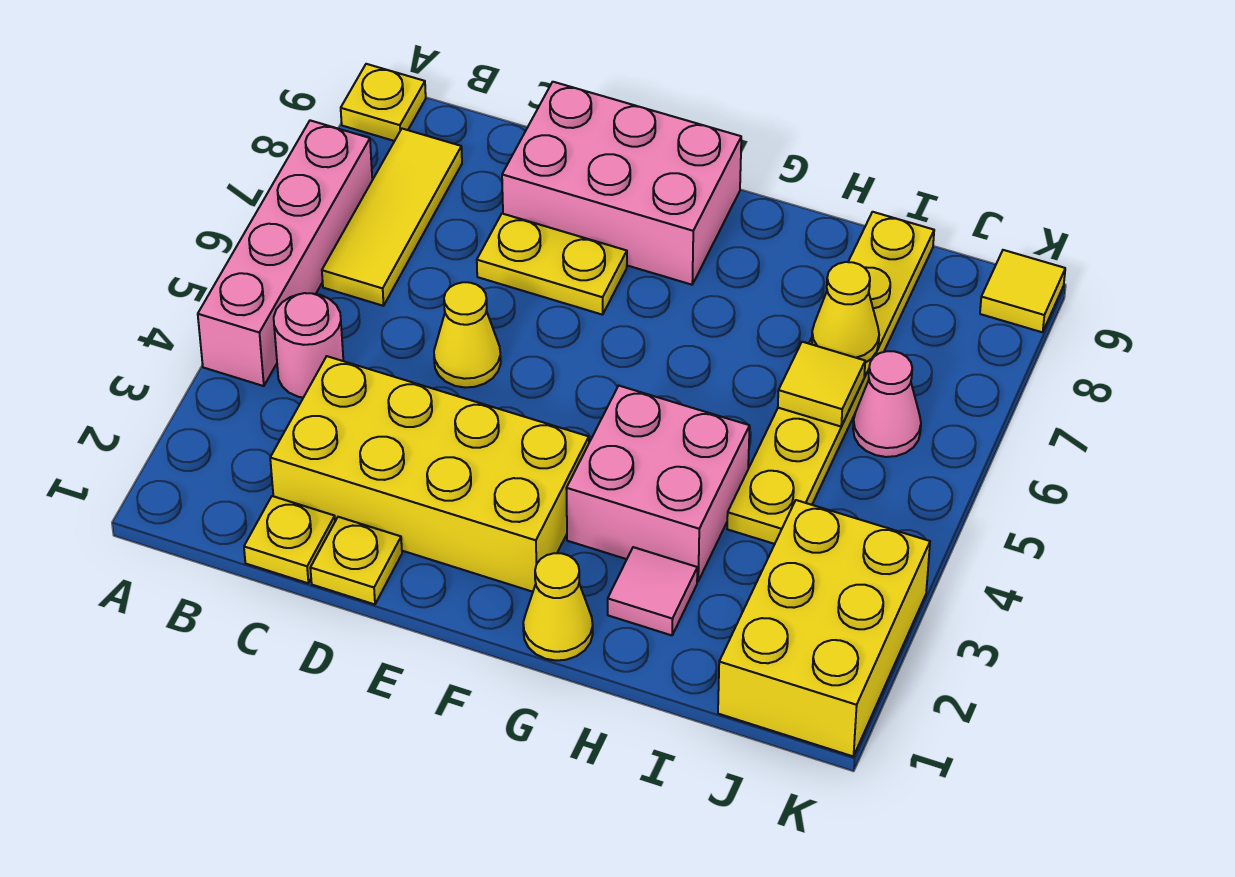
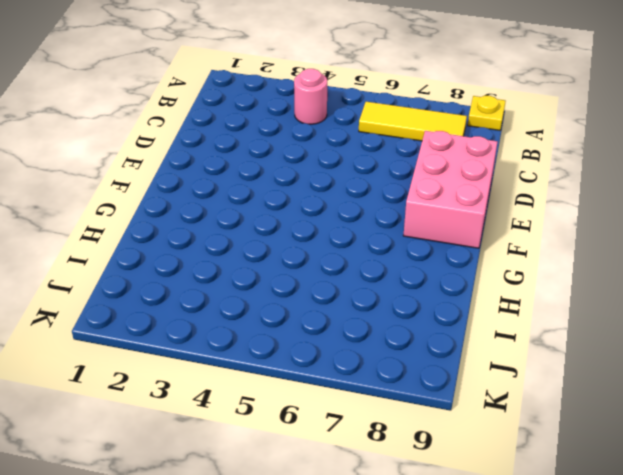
none -> pink brick A4:A7 level 1
none -> yellow plate C1 level 1
none -> yellow brick C2:F3 level 1

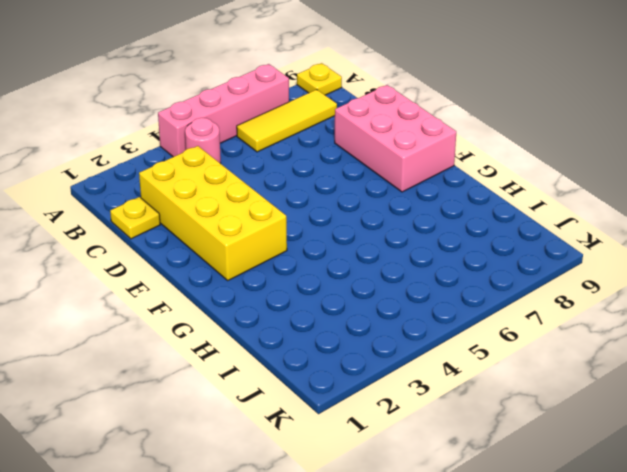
none -> yellow plate D1 level 1
none -> yellow cone D5 level 1
none -> yellow plate D7:E7 level 1

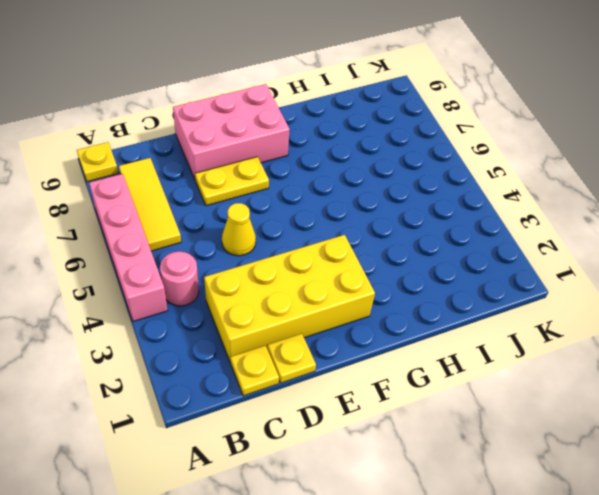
none -> yellow cone G1 level 1
none -> pink brick G3:H4 level 1
none -> pink tile H2 level 1

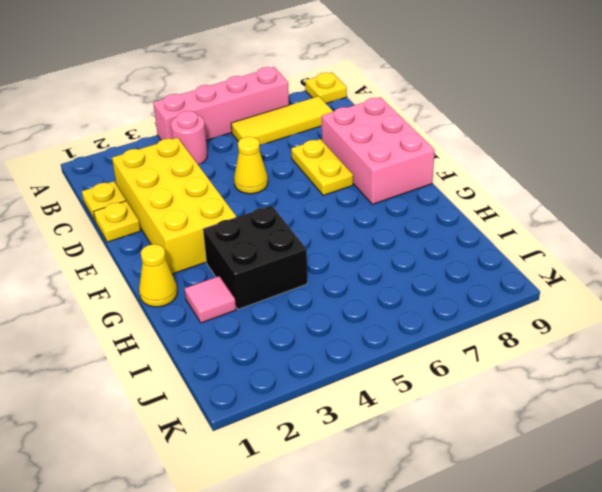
black brick G3:H4 level 1 -> pink brick G3:H4 level 1
none -> yellow plate I4:I9 level 1
none -> yellow brick J1:K3 level 1
none -> pink cone J6 level 1

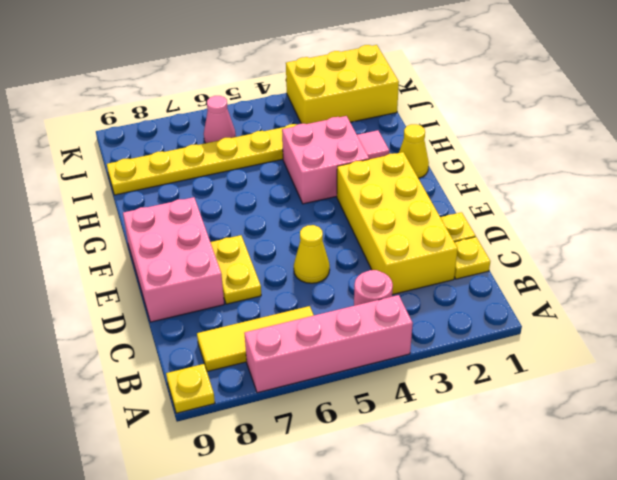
none -> yellow tile K9 level 1
none -> yellow tile I6 level 2
none -> yellow cone I7 level 2

